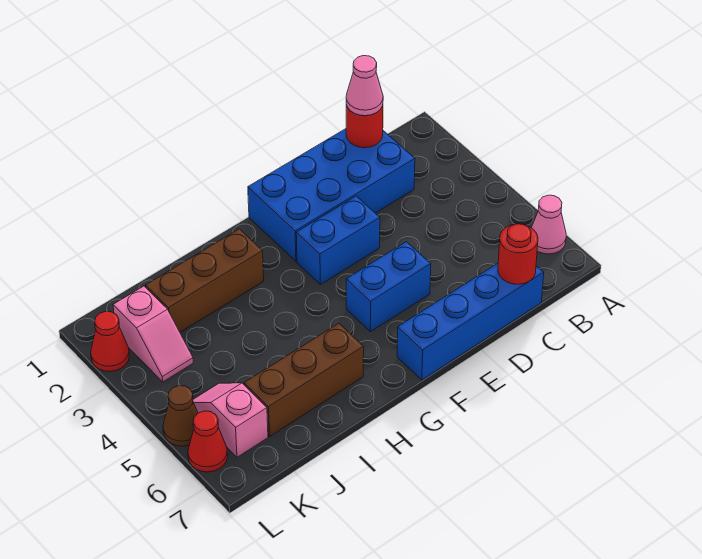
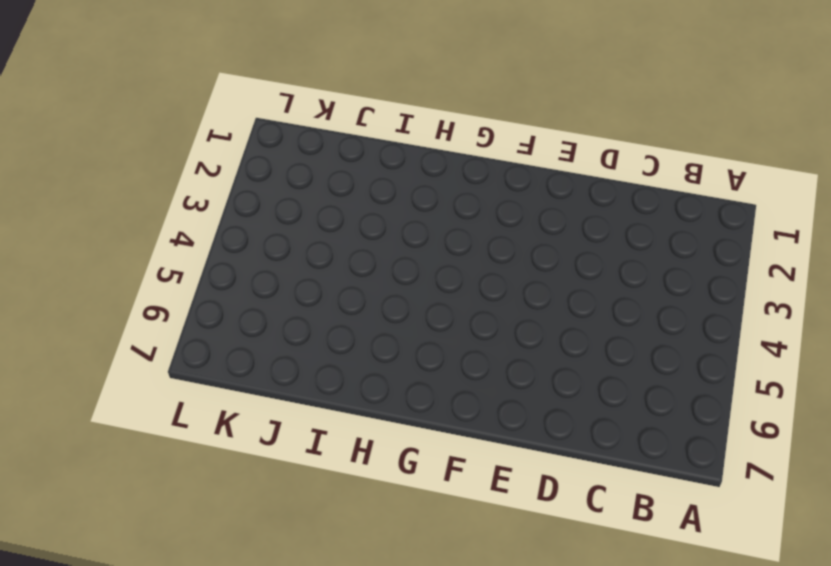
none -> pink cone A6 level 1
none -> blue brick C1:F2 level 1
none -> blue brick C7:F7 level 1

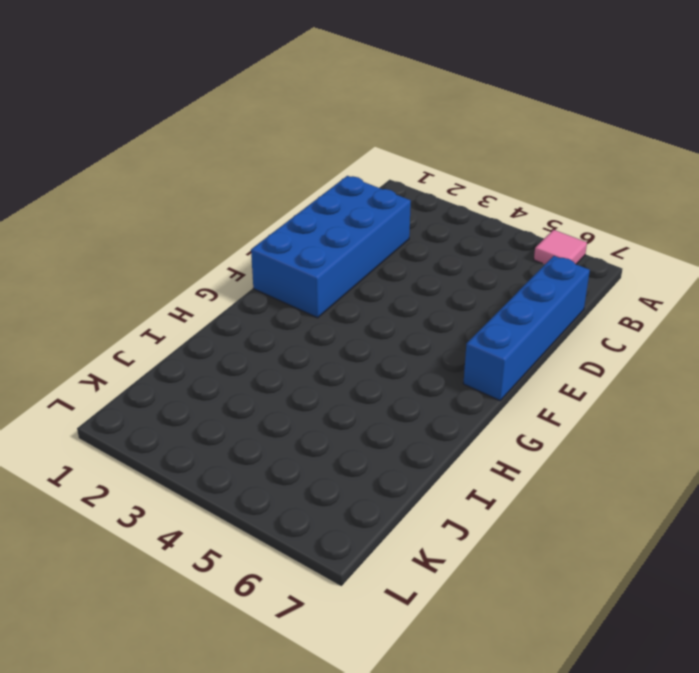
pink tile A6 level 1 -> pink cone A6 level 1
none -> blue brick E3:F3 level 1
none -> blue brick E5:F5 level 1
none -> brown brick H2:J2 level 1

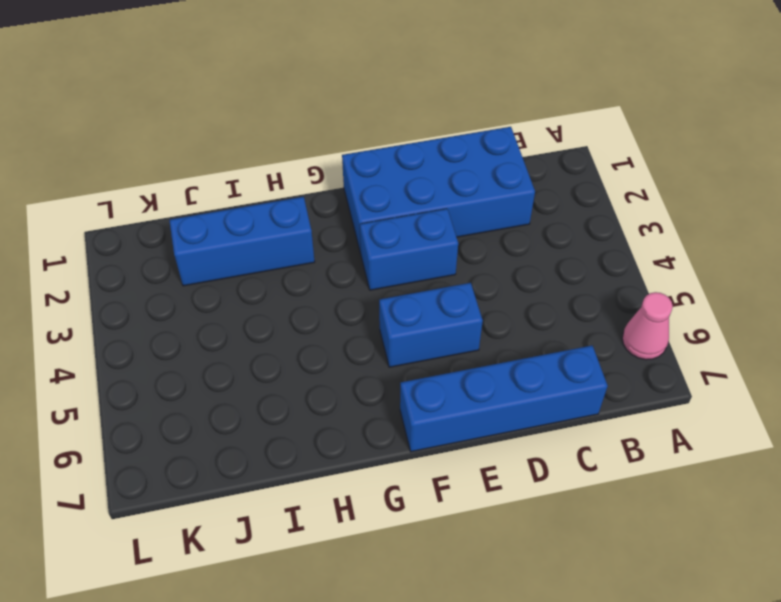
blue brick H2:J2 level 1 -> brown brick H2:J2 level 1
none -> brown brick H6:J6 level 1
none -> pink slope K2:K3 level 1 top 2
none -> pink slope K5:K6 level 1 top 6

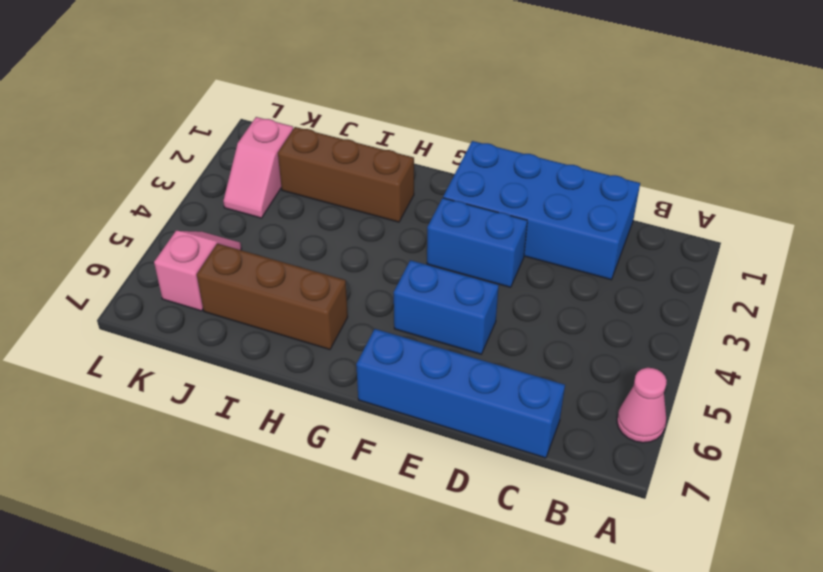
none -> red cone L2 level 1
none -> brown cone L5 level 1
none -> red cone L6 level 1

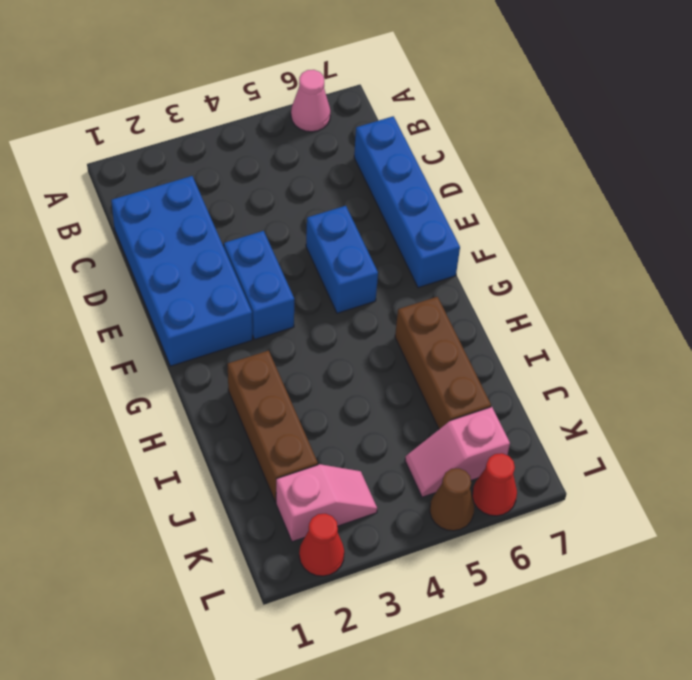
none -> red round brick C1 level 2
none -> red round brick C7 level 2
none -> pink cone C1 level 3

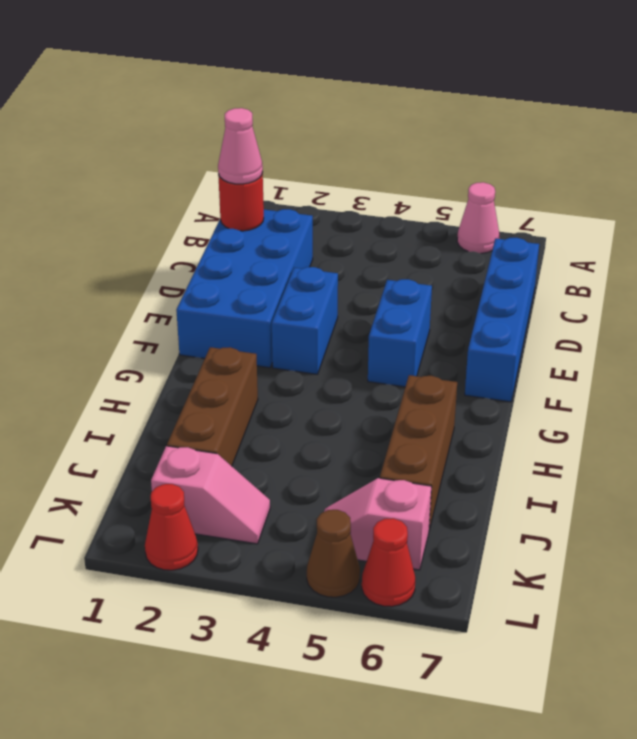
none -> red round brick C7 level 2

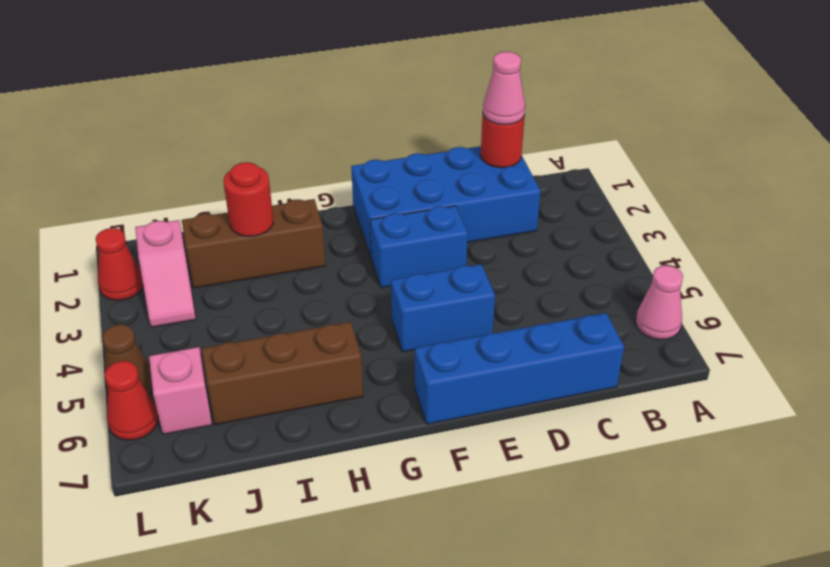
red round brick I2 level 2 -> red round brick C7 level 2

